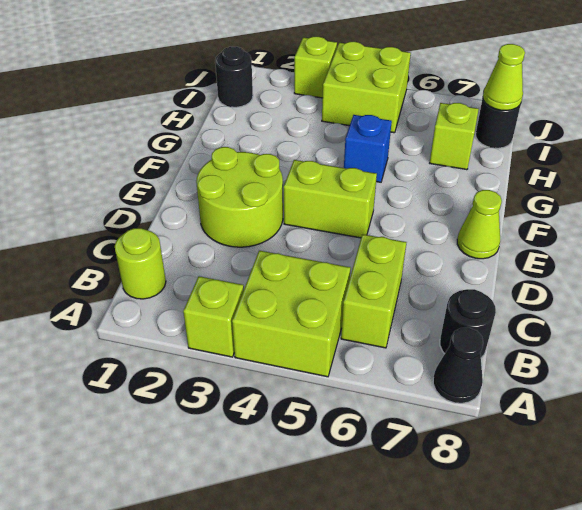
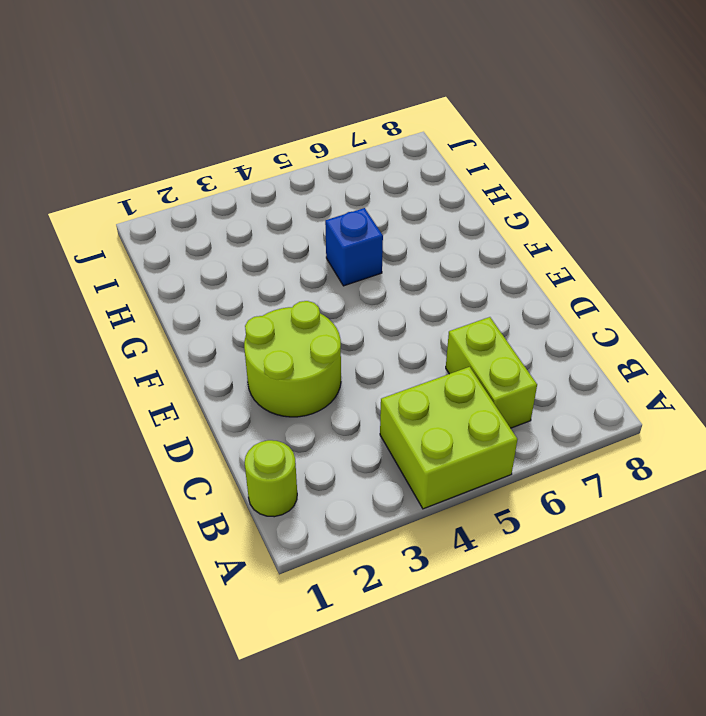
none -> lime brick A3 level 1
none -> black cone A8 level 1
none -> black round brick B8 level 1

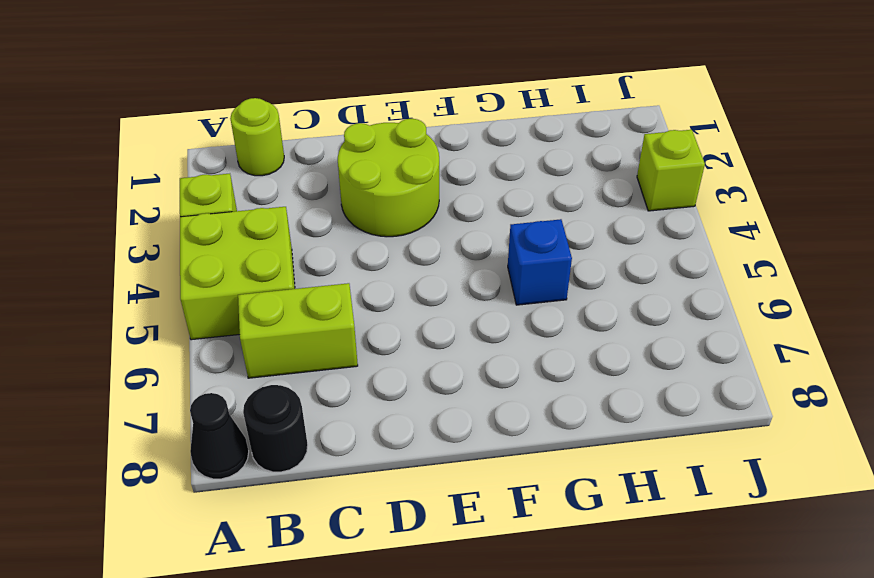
none -> lime brick E4:E5 level 1
none -> lime cone E8 level 1
none -> lime brick H7 level 1

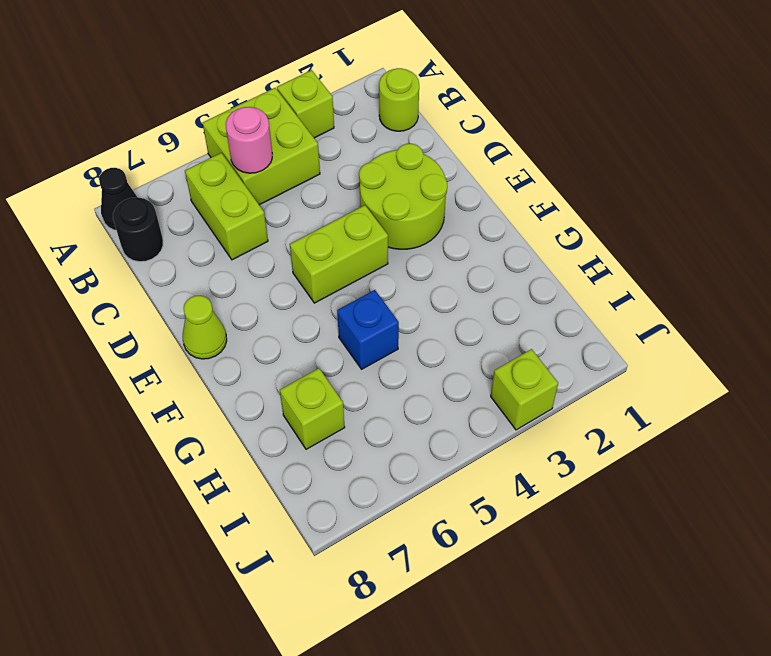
pink round brick B5 level 2 -> none
none -> black round brick I1 level 1
none -> lime brick I4:J5 level 1
none -> black round brick I8 level 1

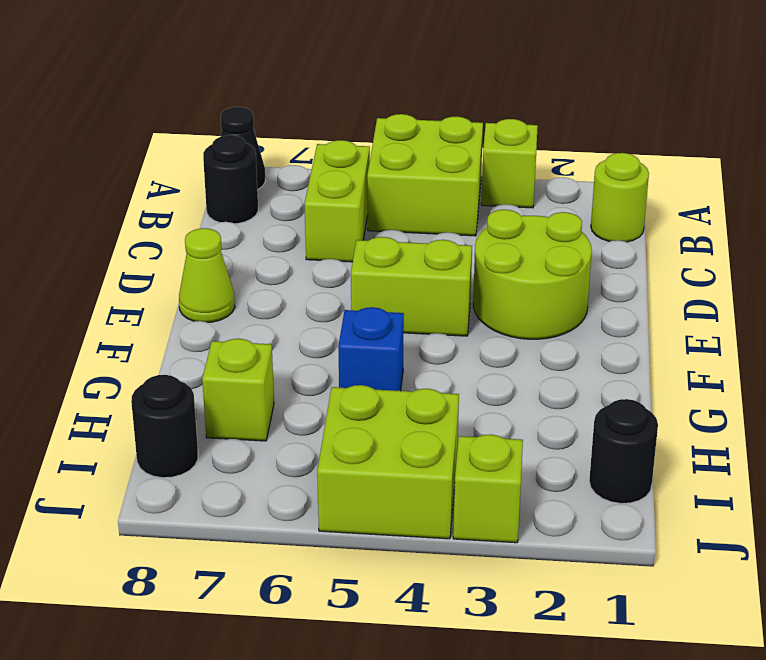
none -> lime cone I8 level 2

